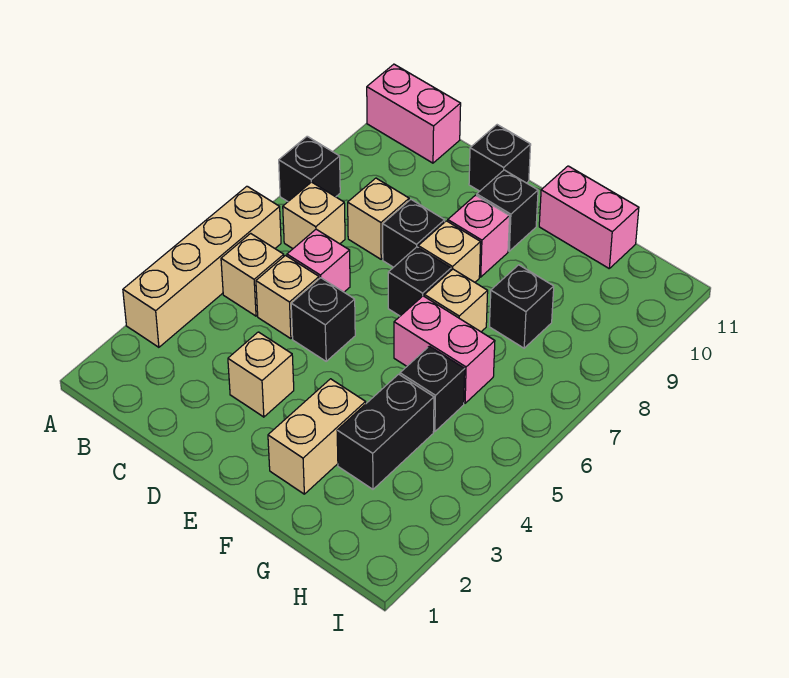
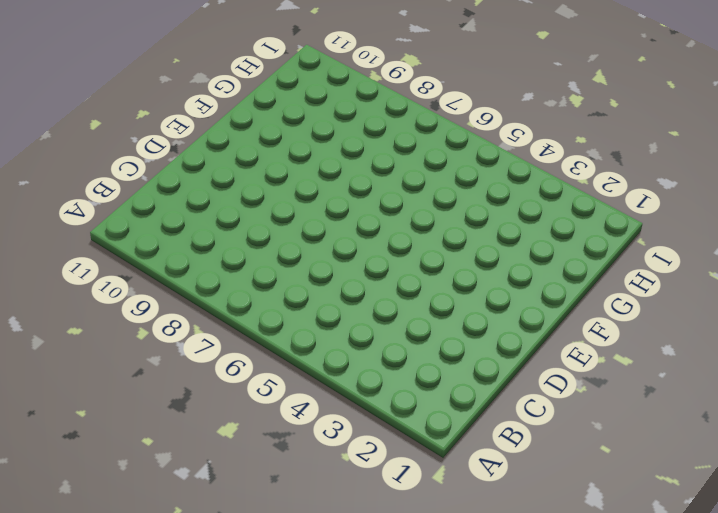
none -> tan brick A3:A6 level 1
none -> black brick A8 level 1
none -> pink brick A11:B11 level 1

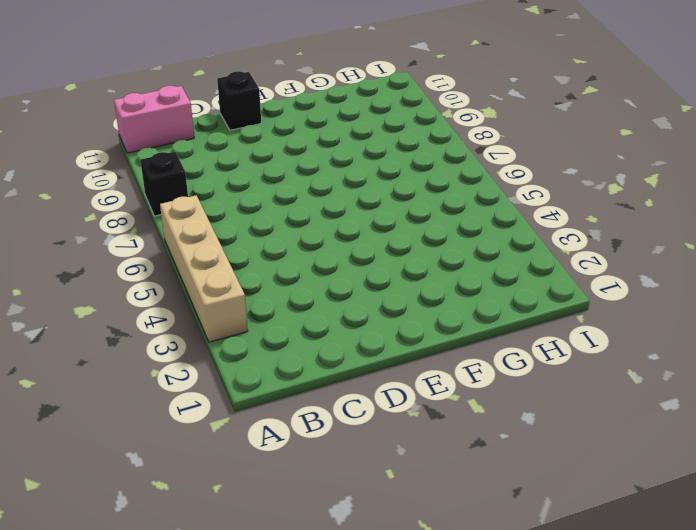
none -> tan brick B5 level 1
none -> tan brick B7 level 1
none -> tan brick C5 level 1

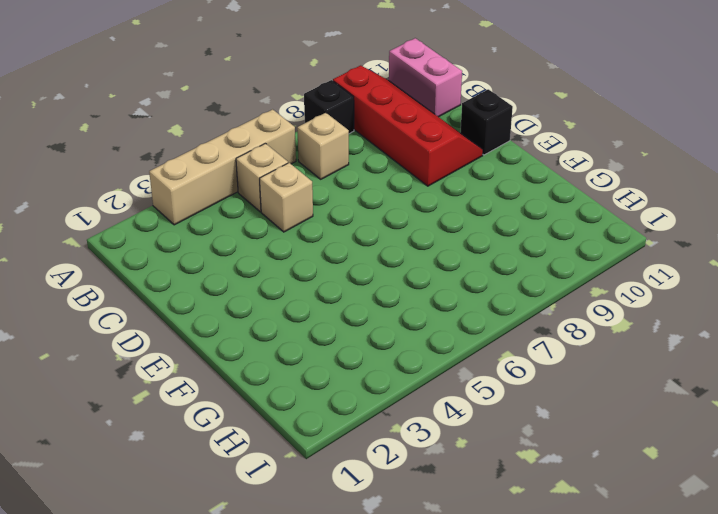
red slope A9:D10 level 1 top 9 -> none
none -> pink brick C6 level 1
none -> tan brick C8 level 1
none -> tan brick D3 level 1

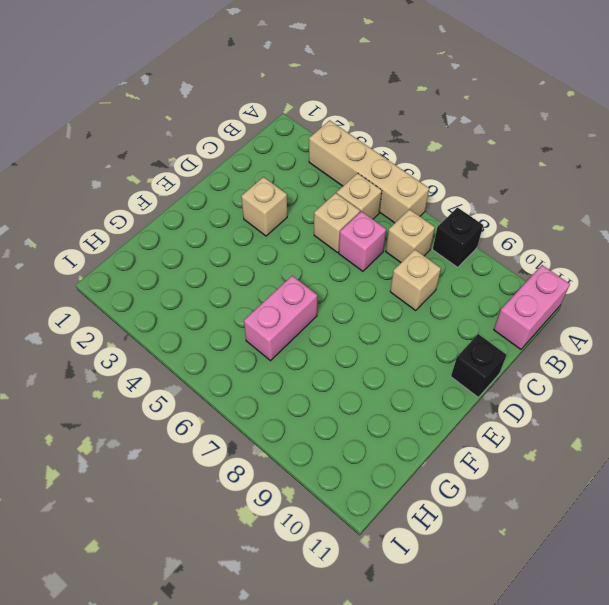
none -> black brick D5 level 1
none -> black brick D8 level 1
none -> black brick E7 level 1

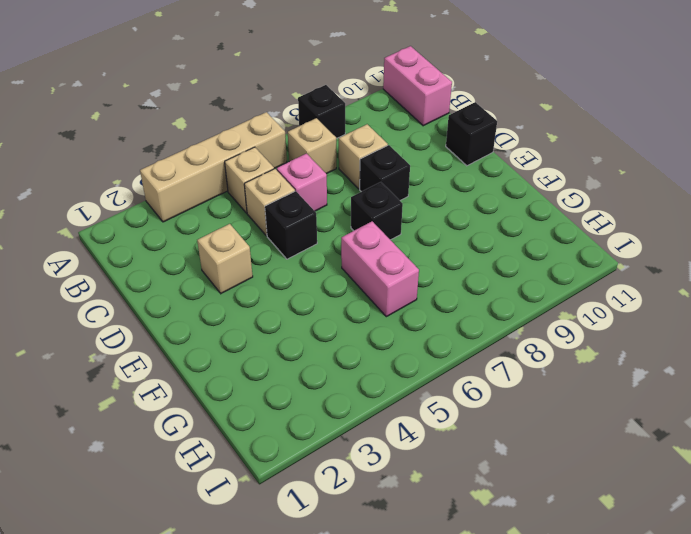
none -> tan brick E8 level 1
none -> pink brick E9 level 1
none -> black brick E10 level 1

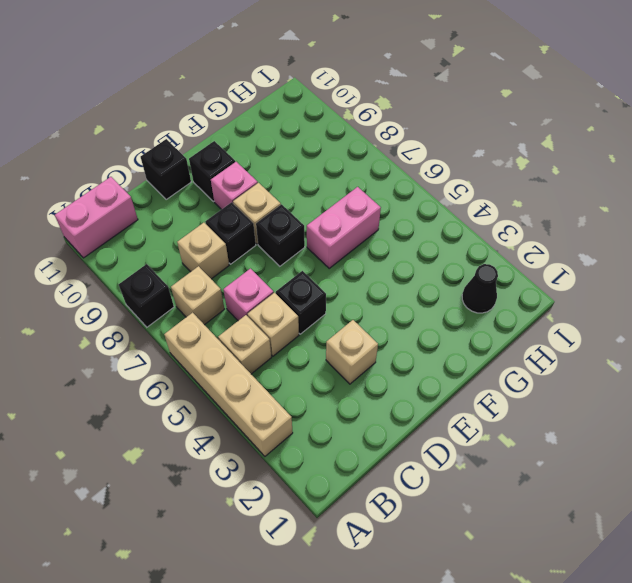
black cone H2 level 1 -> none
none -> tan brick F2:F3 level 1
none -> tan brick F7 level 1
none -> pink brick F11:G11 level 1

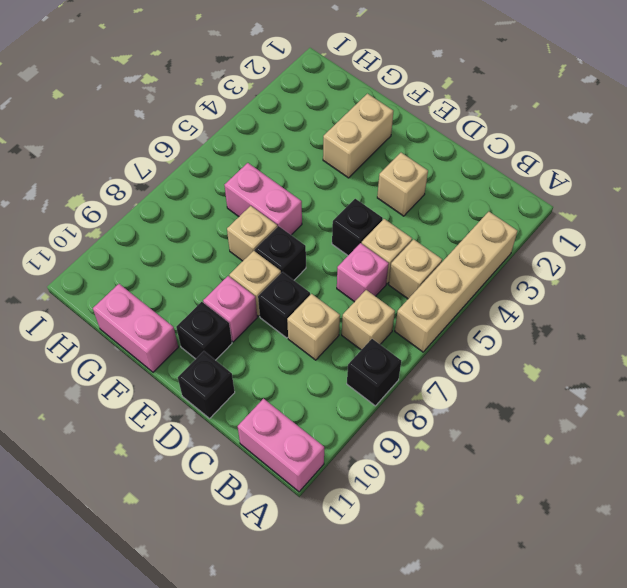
none -> black brick G3:G4 level 1
none -> black brick G5 level 1
none -> black brick G8 level 1

